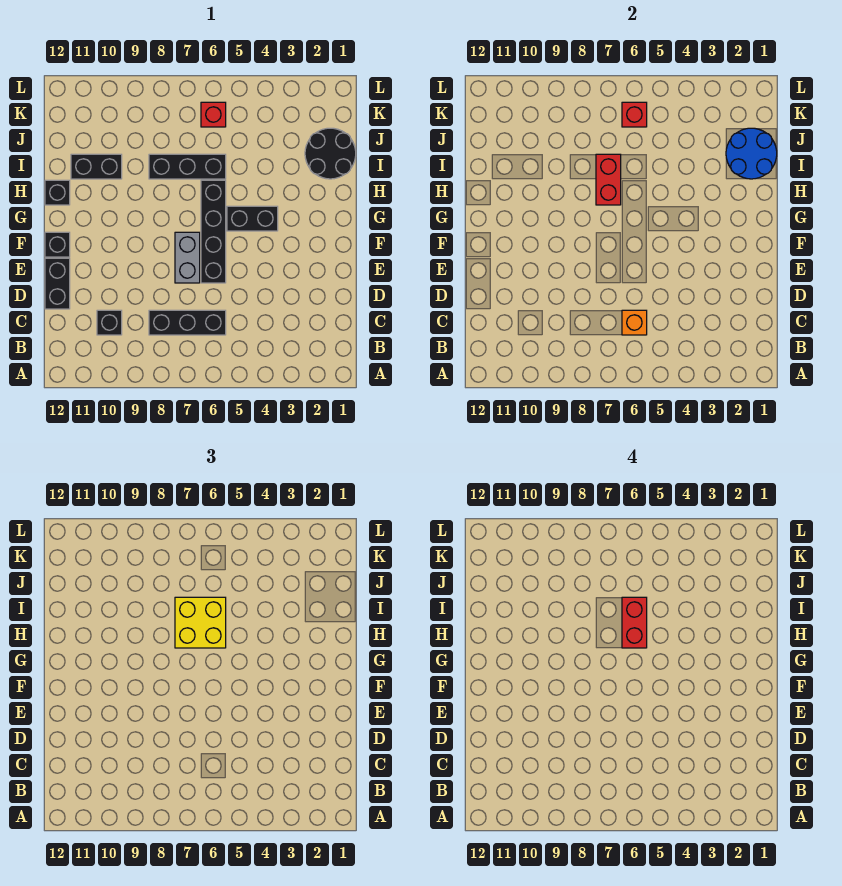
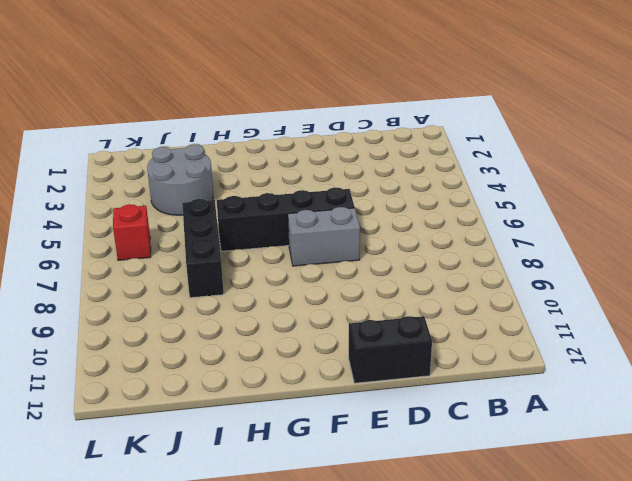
grey round brick I3:J4 level 1 -> none
none -> black brick C6:C8 level 1
none -> black brick C10 level 1
none -> black brick F12 level 1

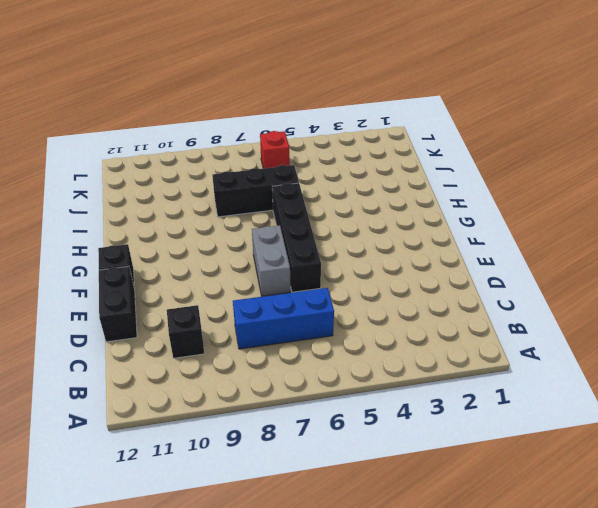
blue brick C6:C8 level 1 -> black brick C6:C8 level 1
none -> black brick G4:G5 level 1
none -> black brick H12 level 1
none -> black round brick I1:J2 level 1

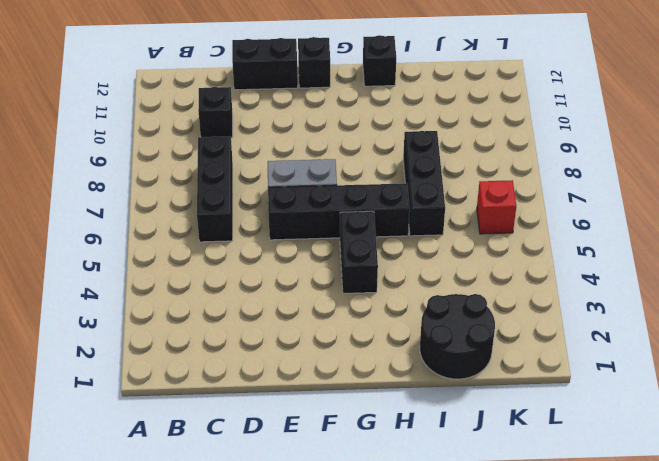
none -> black brick I10:I11 level 1
none -> orange brick C6 level 2
none -> red brick H7:I7 level 2

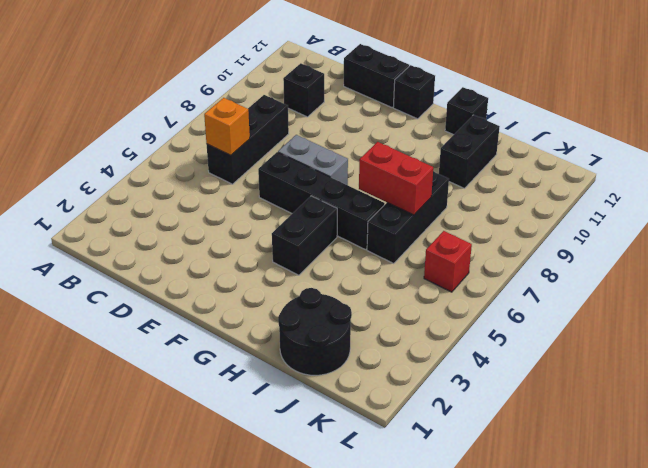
none -> blue round brick I1:J2 level 2
none -> red brick K6 level 2
none -> yellow brick H6:I7 level 3

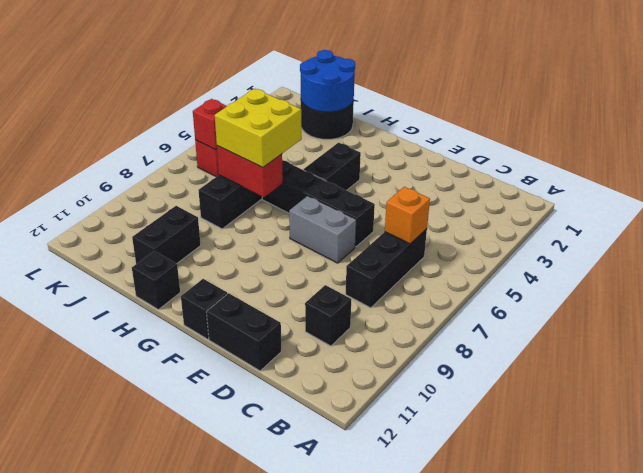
none -> red brick H6:I6 level 4

